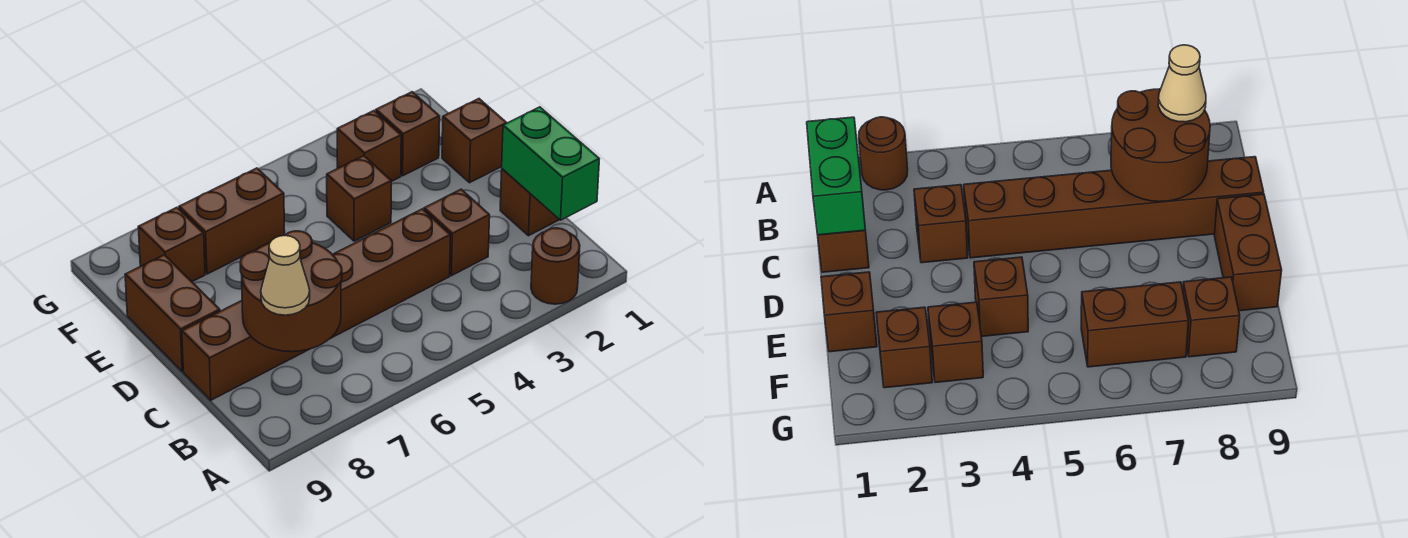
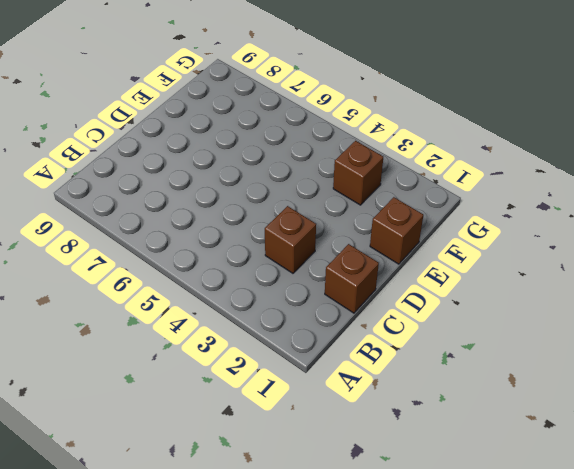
none -> brown round brick A2 level 1
none -> brown brick C4:C9 level 1
none -> brown brick D9:E9 level 1

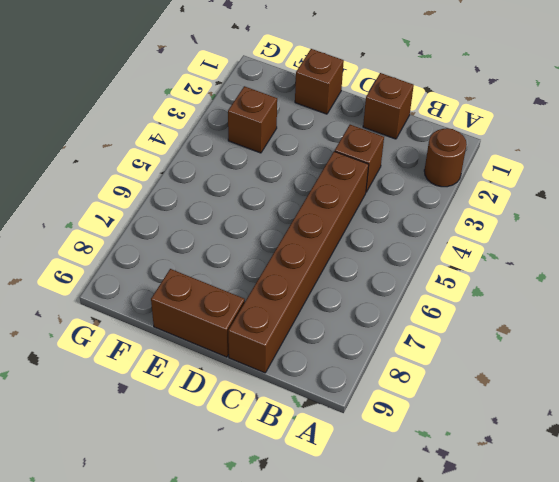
none -> brown brick E4 level 1
none -> brown brick F2 level 1
none -> brown brick F6:F7 level 1

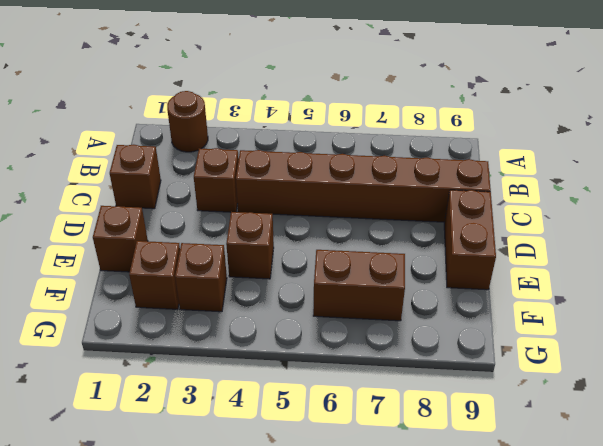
none -> brown brick F8 level 1
none -> green brick B1:C1 level 2
none -> brown round brick B7:C8 level 2

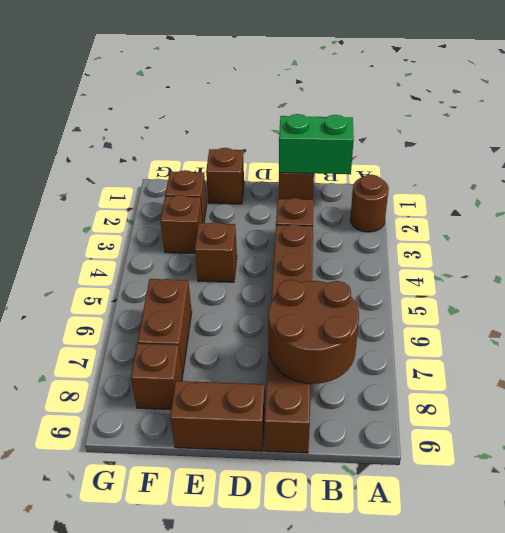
none -> tan cone B8 level 3

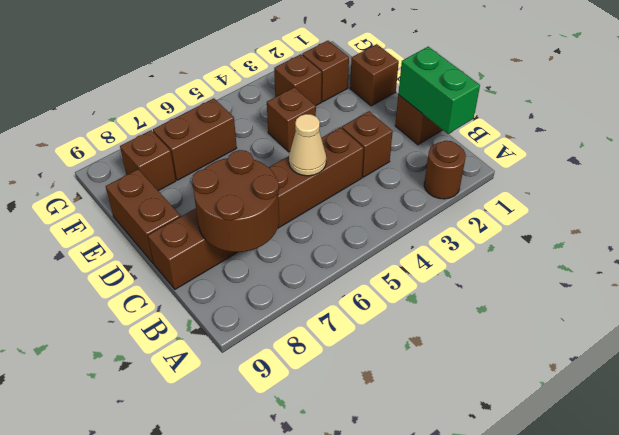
tan cone C5 level 2 -> tan cone B8 level 3

